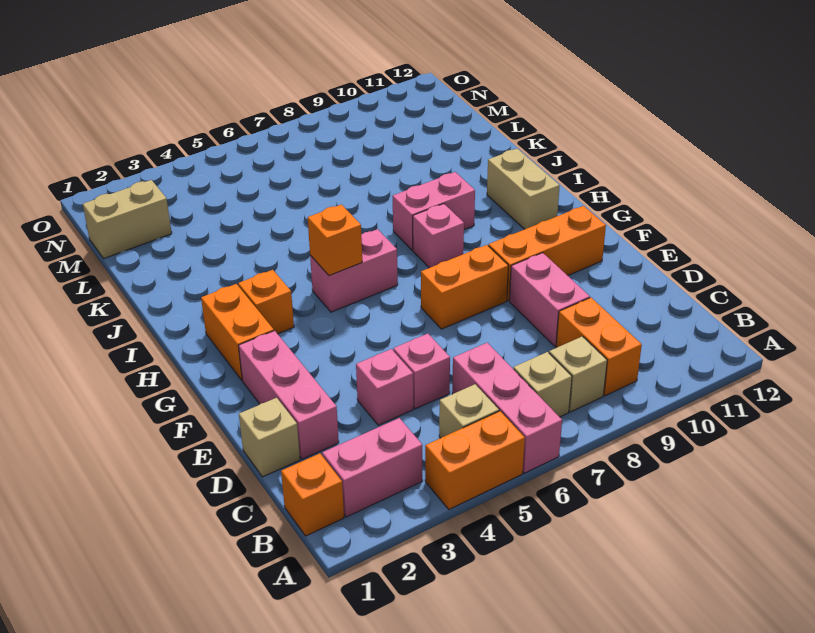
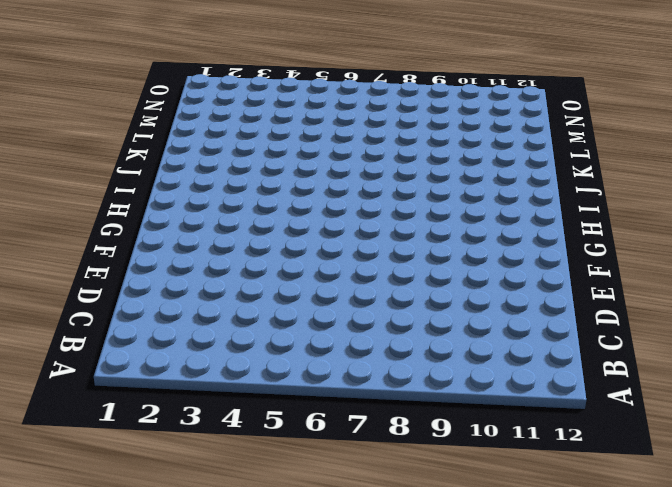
none -> orange brick A4:A5 level 1
none -> pink brick A6:C6 level 1
none -> orange brick B1 level 1

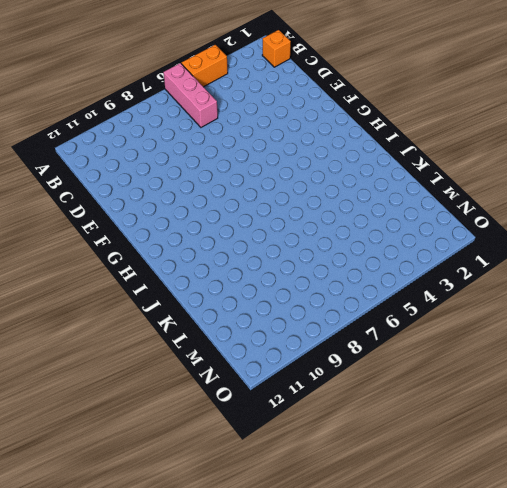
none -> pink brick B2:B3 level 1
none -> tan brick B5 level 1
none -> tan brick B7 level 1

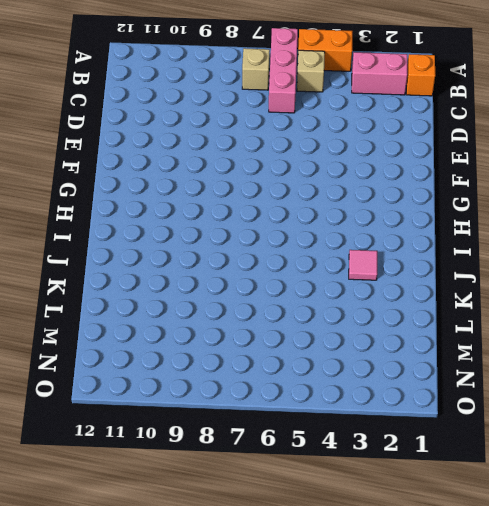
pink tile J3 level 1 -> none
none -> tan brick B8 level 1
none -> orange brick B9:C9 level 1
none -> tan brick D1 level 1

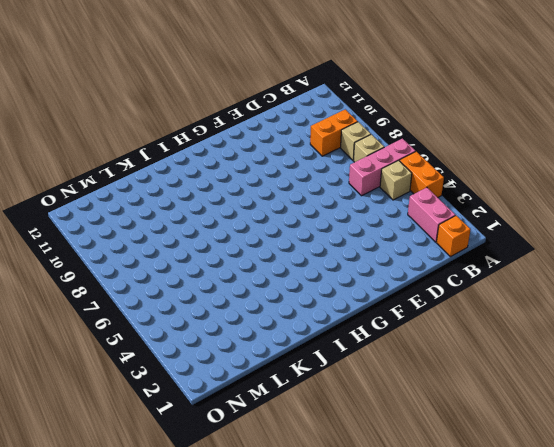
none -> tan brick D1 level 1
none -> pink brick D2:F2 level 1
none -> pink brick D4 level 1

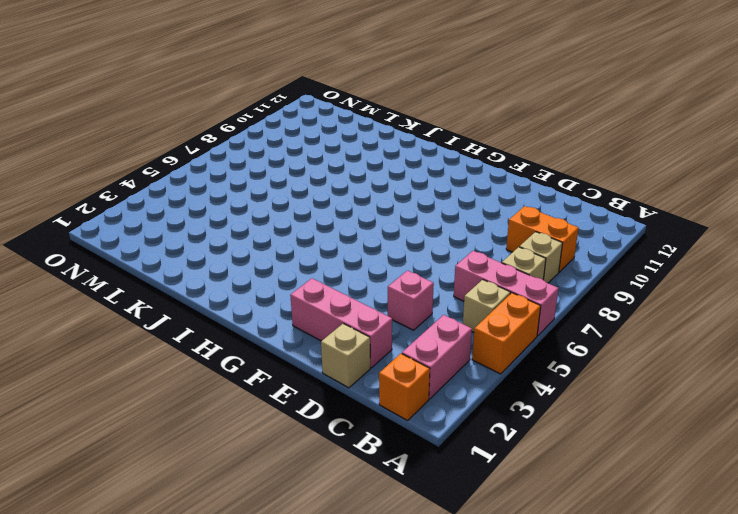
none -> pink brick D5 level 1
none -> pink brick D9:E9 level 1
none -> orange brick F7:F8 level 1

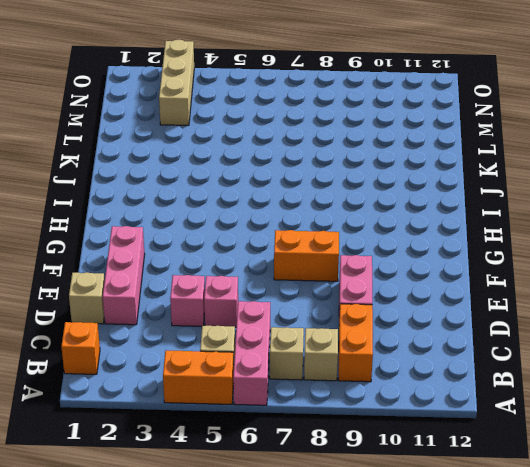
tan brick M3:O3 level 1 -> none
none -> pink brick B2:B3 level 1
none -> orange brick F9:F11 level 1
none -> orange brick G2:H2 level 1

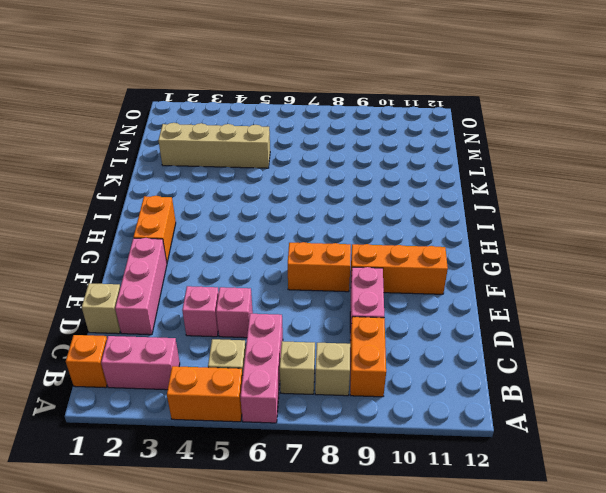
tan brick L2:L5 level 1 -> none
none -> orange brick H3 level 1
none -> pink brick H5:H6 level 1
none -> pink brick H8 level 1

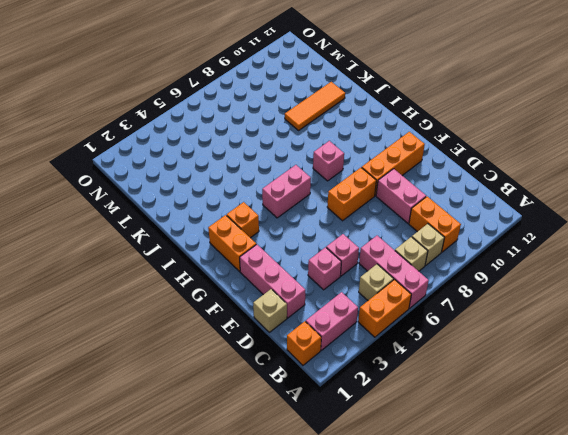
orange tile K9:K11 level 1 -> none
none -> tan brick H11:I11 level 1
none -> pink brick I8:I9 level 1
none -> tan brick M1:M2 level 1

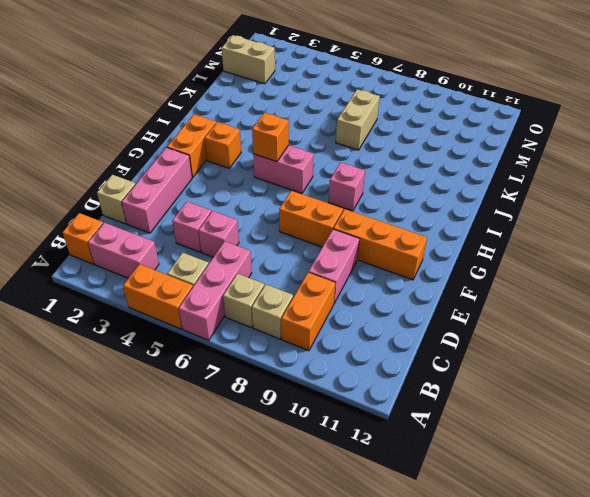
tan brick K7:L7 level 1 -> tan brick H11:I11 level 1
none -> pink brick I8:I9 level 1

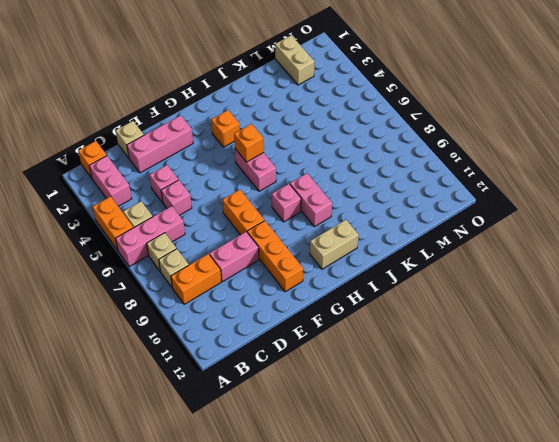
none -> orange brick G2:H2 level 1

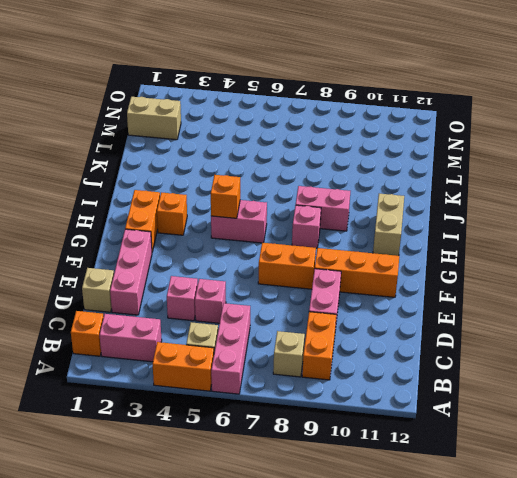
none -> tan brick B7 level 1

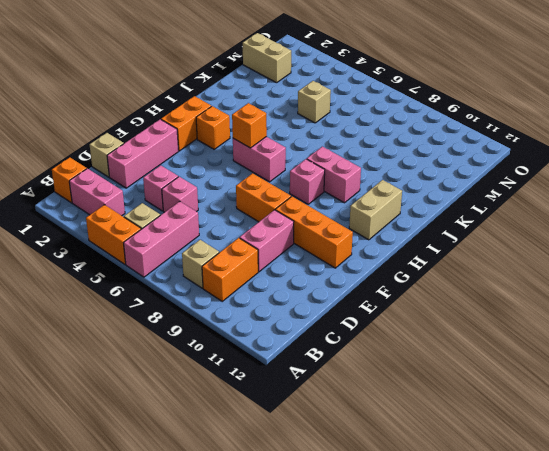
tan brick L5 level 1 -> tan brick B7 level 1

